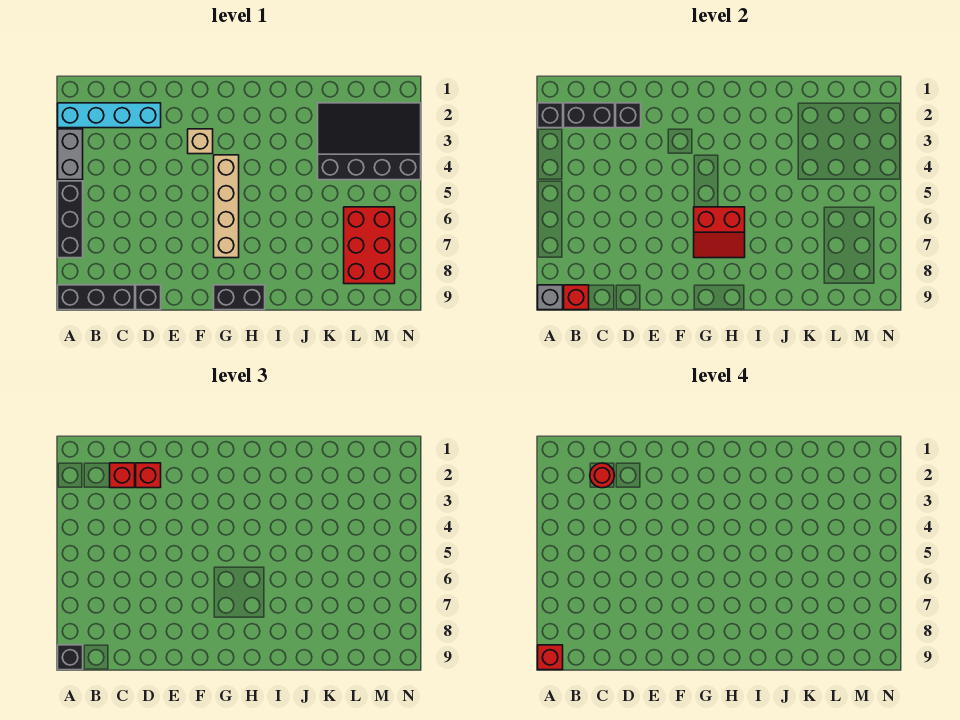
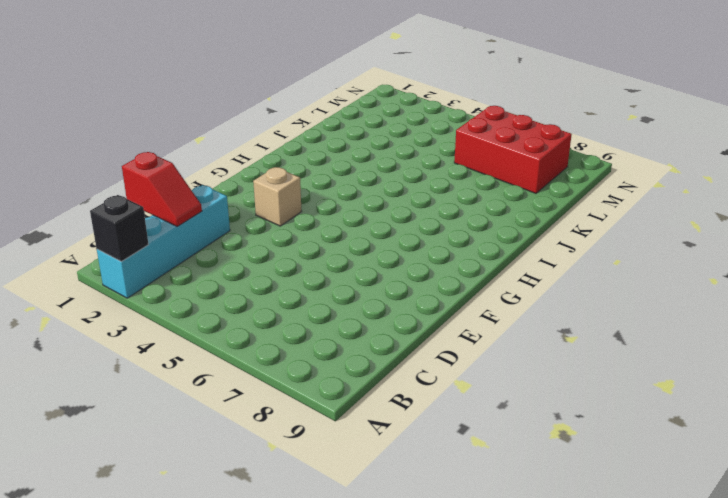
red slope C1:C2 level 2 top 1 -> black brick B2:C2 level 2
none -> grey brick A3:A4 level 1
none -> black brick A5:A7 level 1
none -> black brick A9:C9 level 1

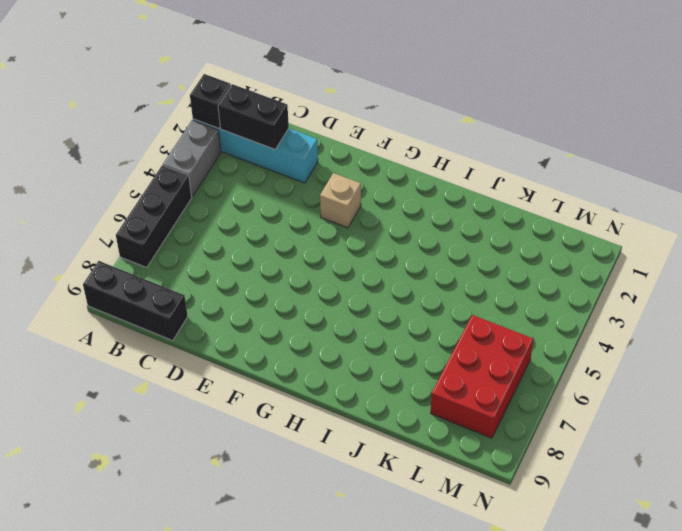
none -> black brick D9 level 1
none -> tan brick G4:G7 level 1
none -> black brick G9:H9 level 1

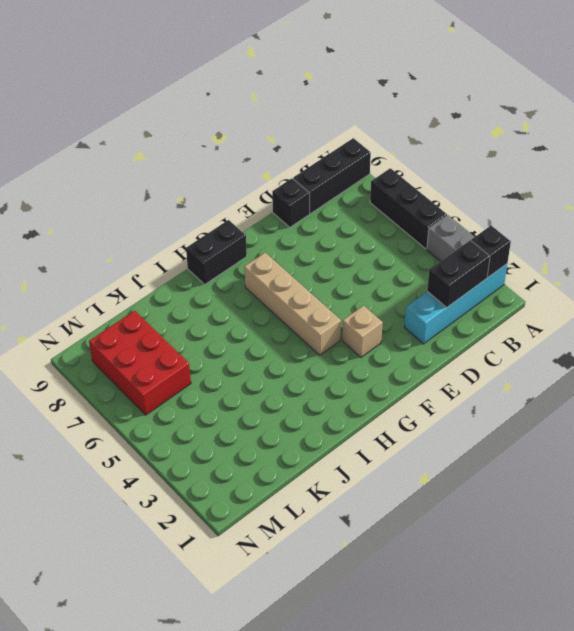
none -> black slope K2:N4 level 1 top 4
none -> grey brick A9 level 2
none -> red brick B9 level 2

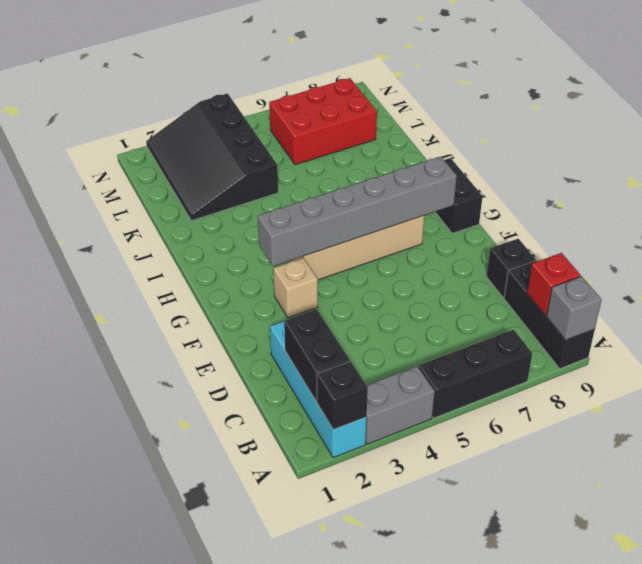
grey brick G3:G8 level 2 -> red slope G6:H7 level 2 top 6
none -> black brick D2 level 2
none -> black brick A9 level 3
none -> red brick C2 level 3

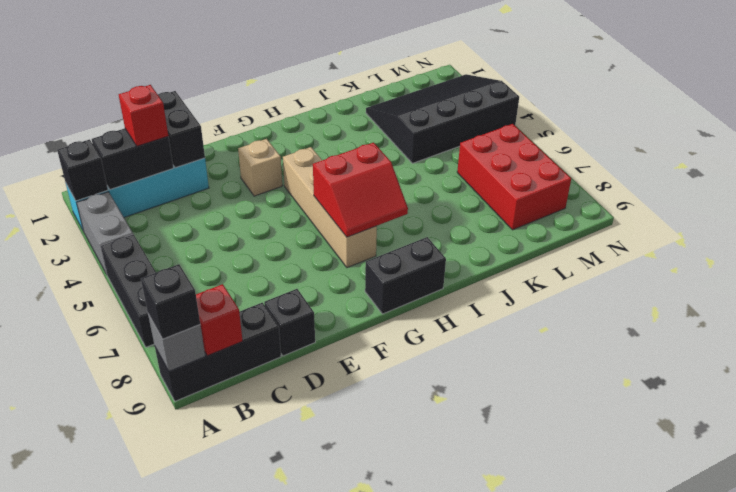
black brick D1:D2 level 2 -> black brick D2 level 2
none -> red brick D2 level 3
none -> red brick A9 level 4
none -> red round brick C2 level 4

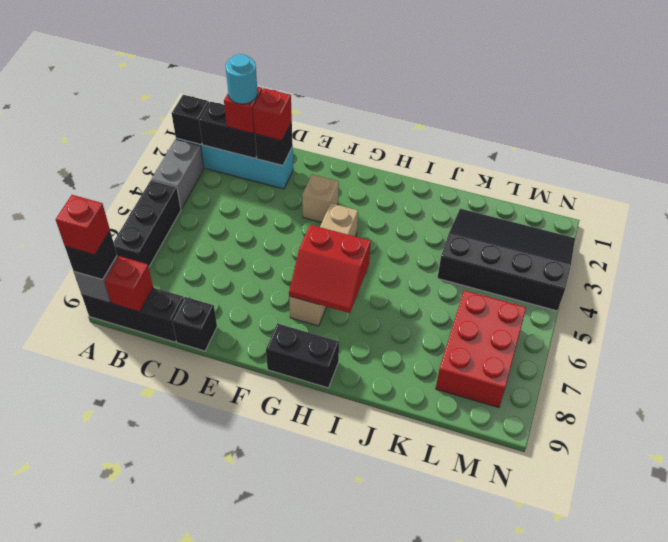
cyan round brick C2 level 4 -> red round brick C2 level 4

